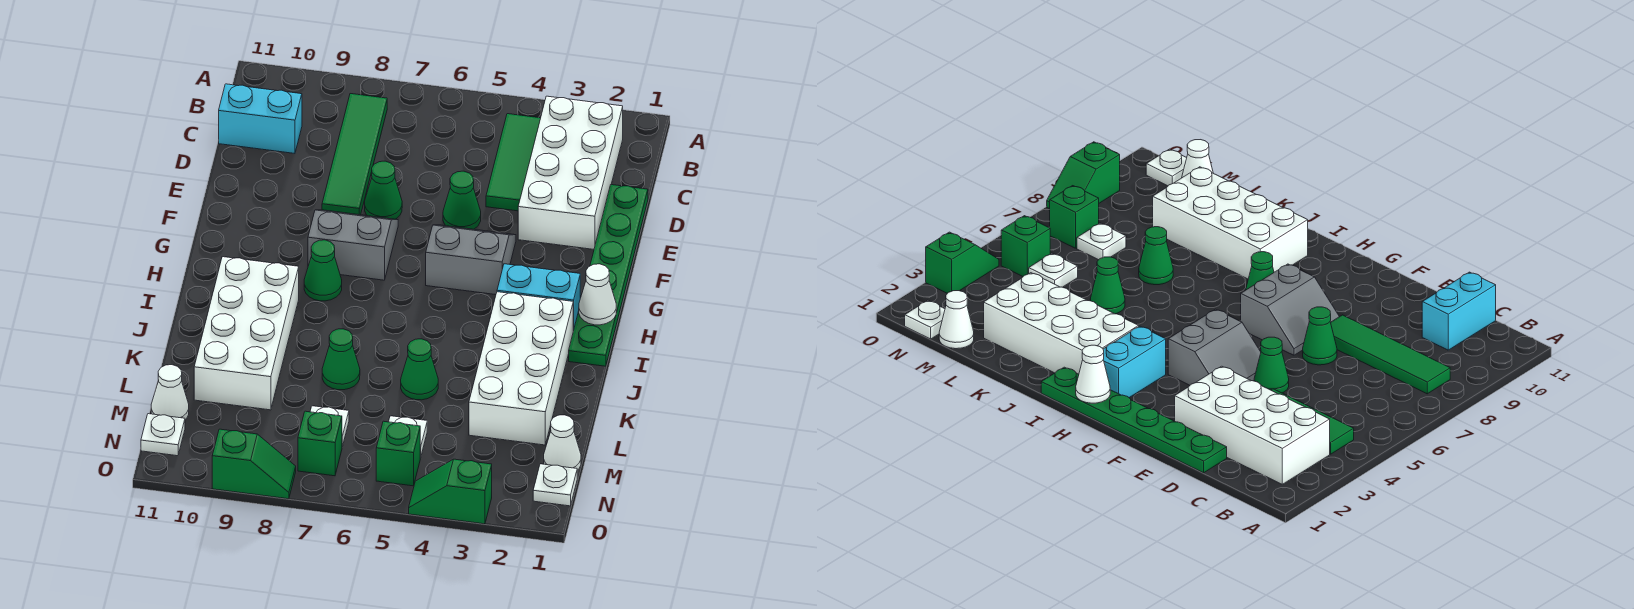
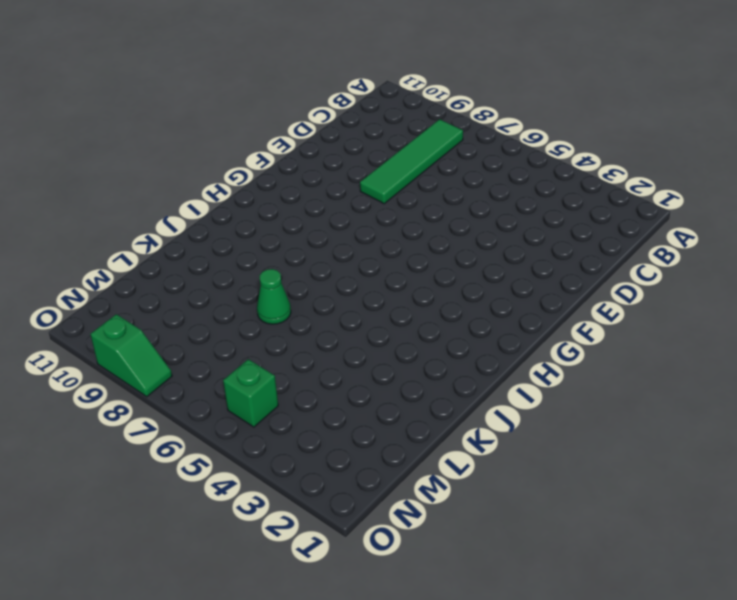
none -> white brick B2:E3 level 1
none -> green tile B4:D4 level 1
none -> cyan brick C10:C11 level 1

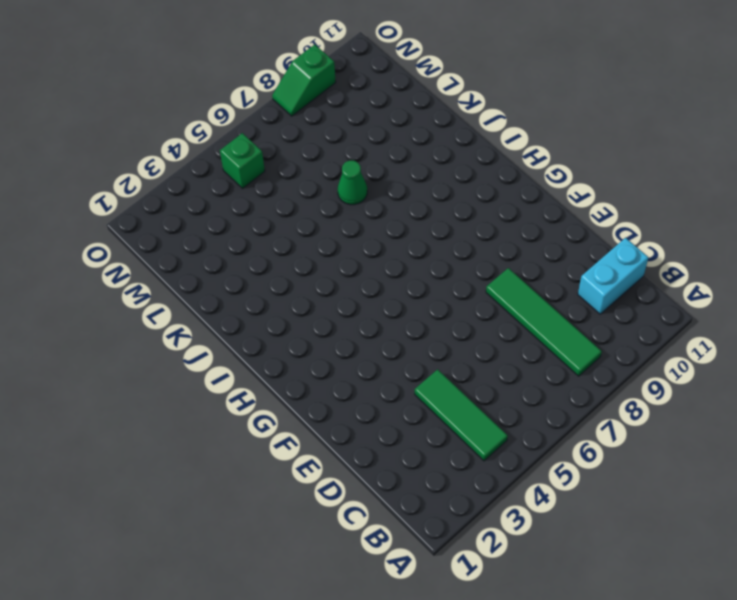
none -> white brick B2:E3 level 1
none -> green plate D1:I1 level 1
none -> green cone E5 level 1

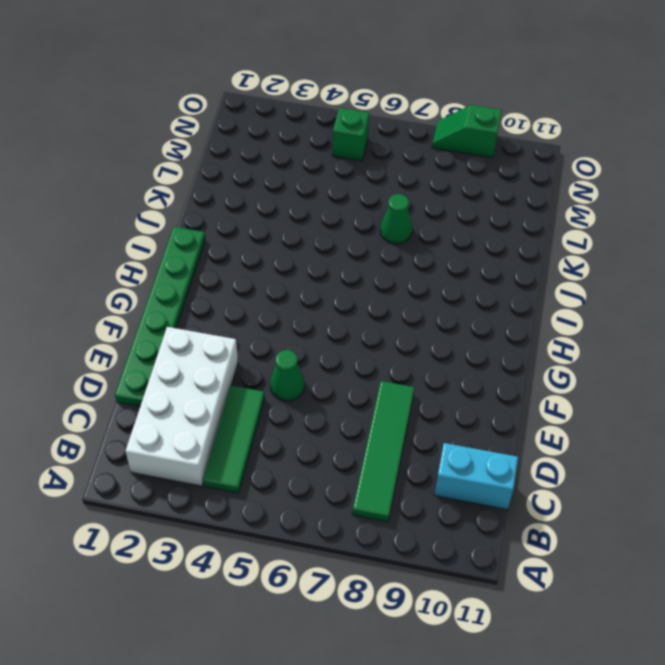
none -> green cone E7 level 1
none -> grey slope F4:G5 level 1 top G
none -> grey slope F7:G8 level 1 top G

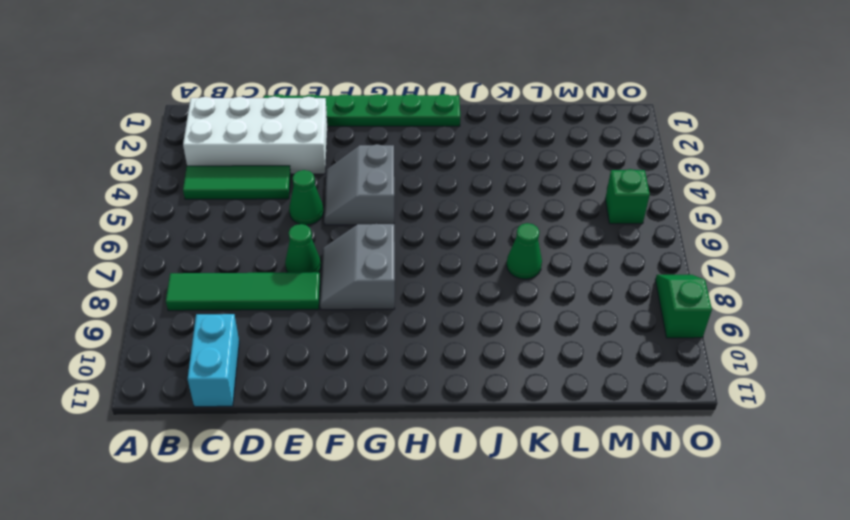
none -> cyan brick H2:H3 level 1
none -> green cone H8 level 1
none -> white brick I2:L3 level 1

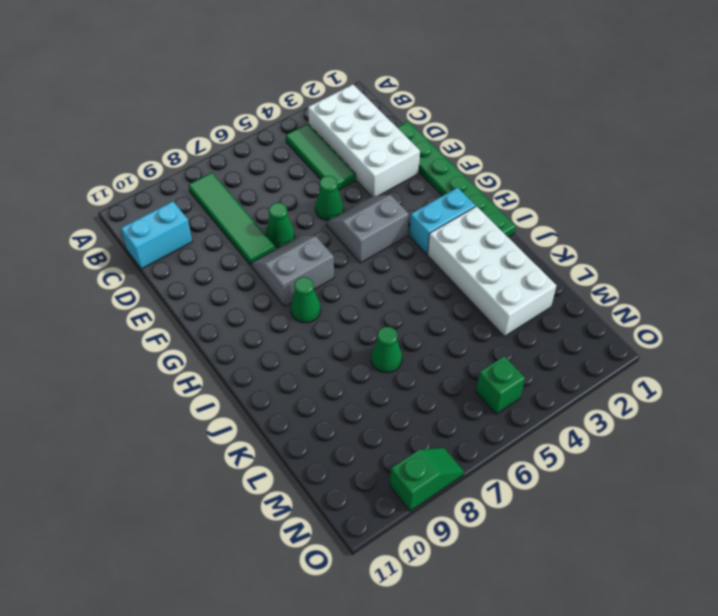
none -> white brick I9:L10 level 1
none -> green cone K5 level 1
none -> white cone M1 level 1

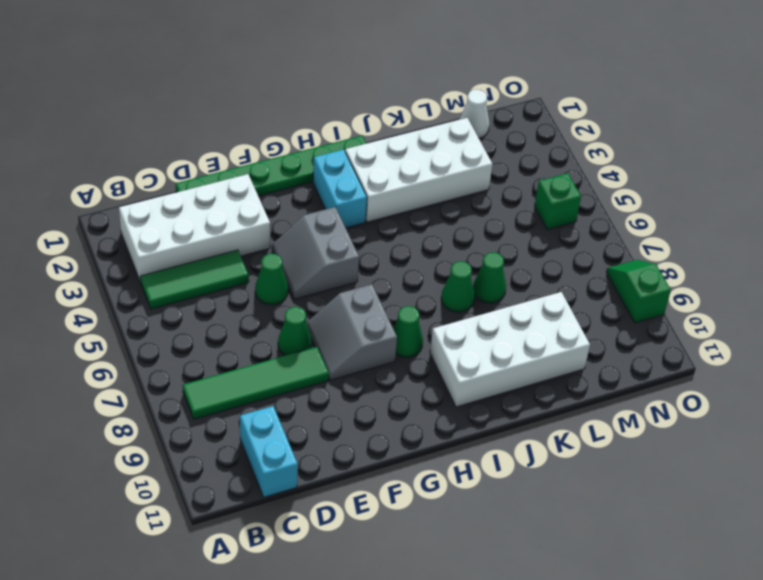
green cone J7 level 1 -> green cone K5 level 1
none -> white plate M5 level 1
none -> white plate M7 level 1
none -> white cone M11 level 1

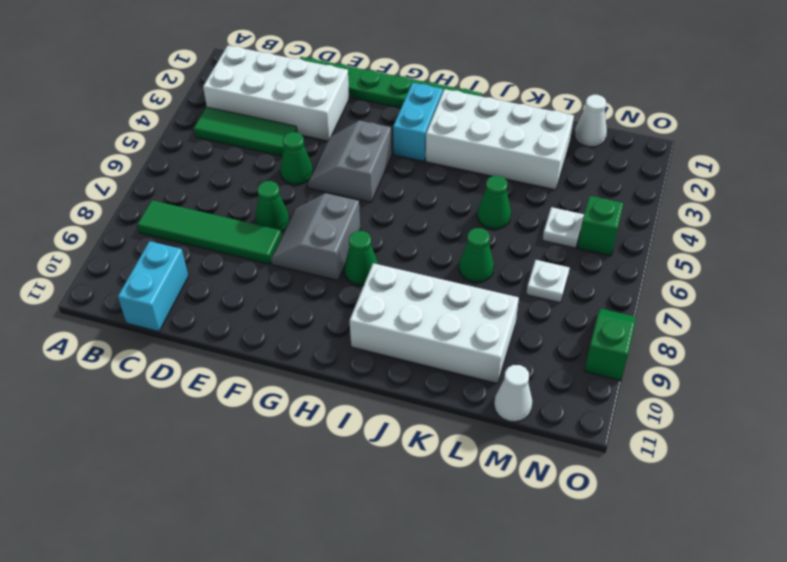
none -> white plate N1 level 1
none -> green brick N7 level 1
none -> white plate N11 level 1

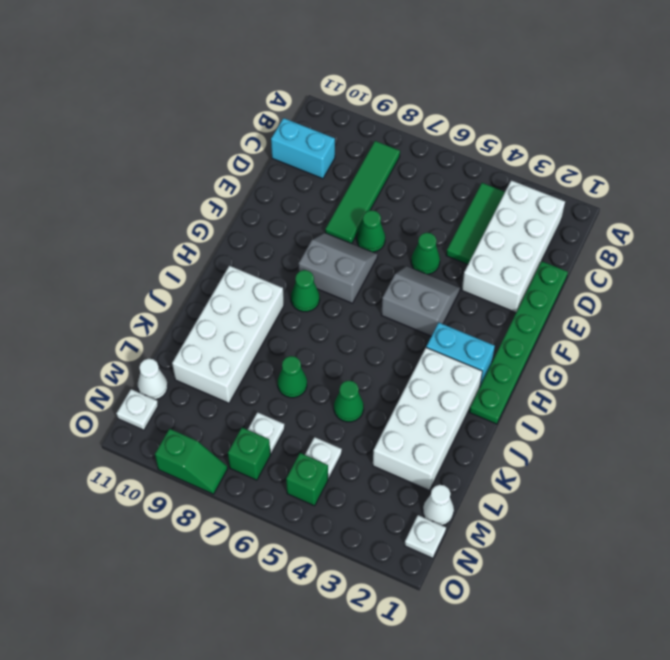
none -> green slope O3:O4 level 1 top 3
none -> white cone H1 level 2

